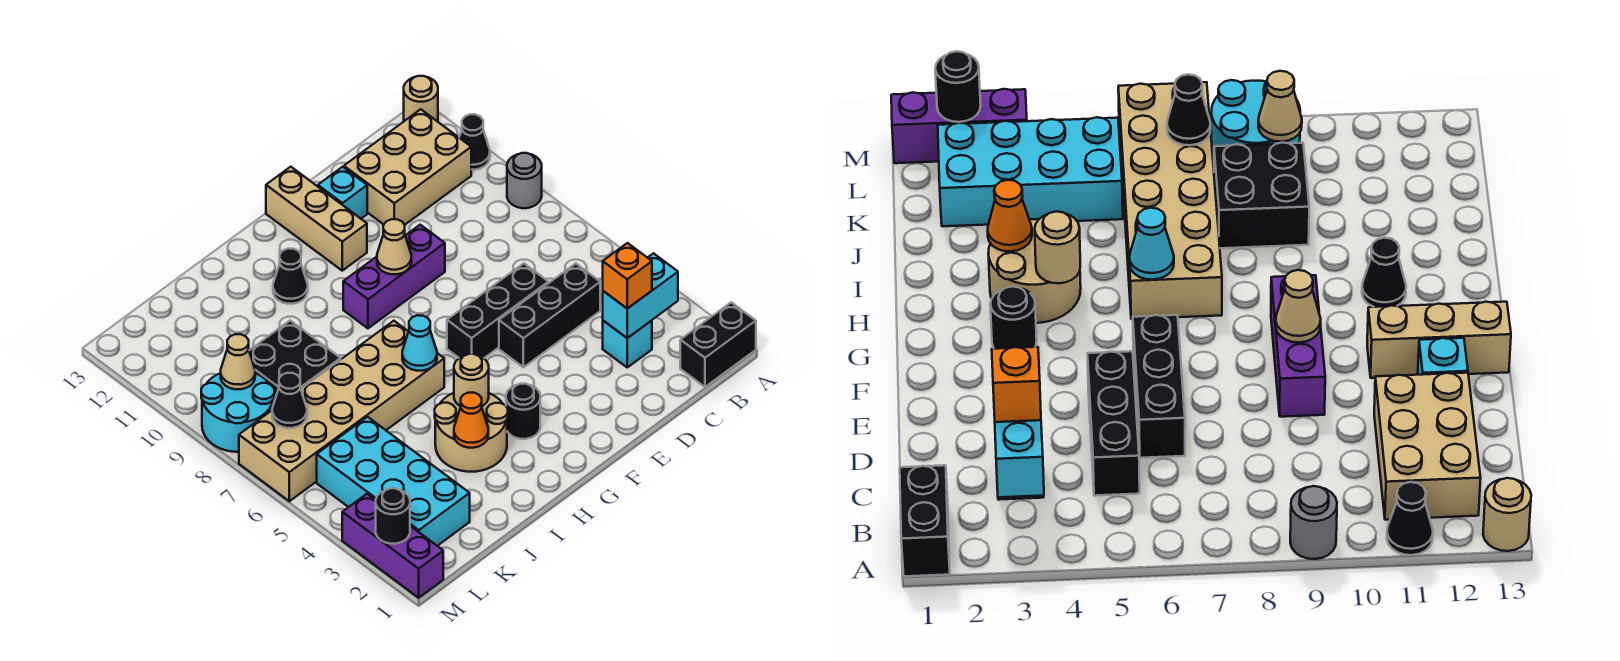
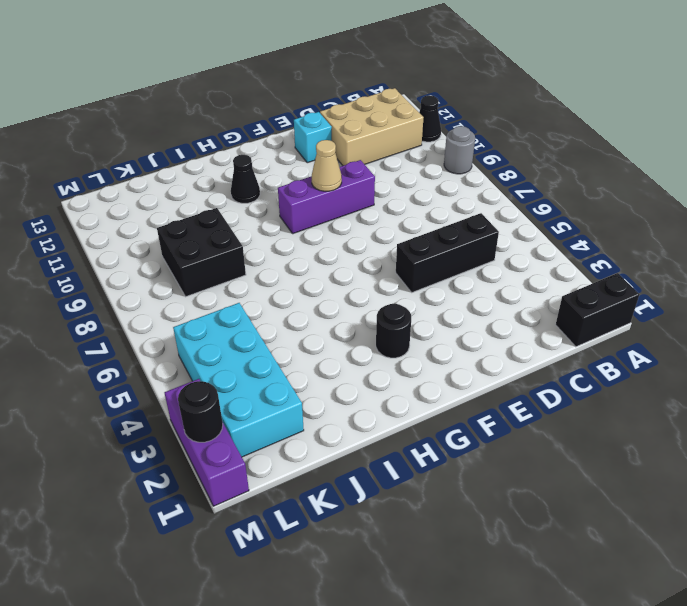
none -> tan round brick A13 level 1
none -> cyan brick C3 level 1
none -> black brick D6:F6 level 1

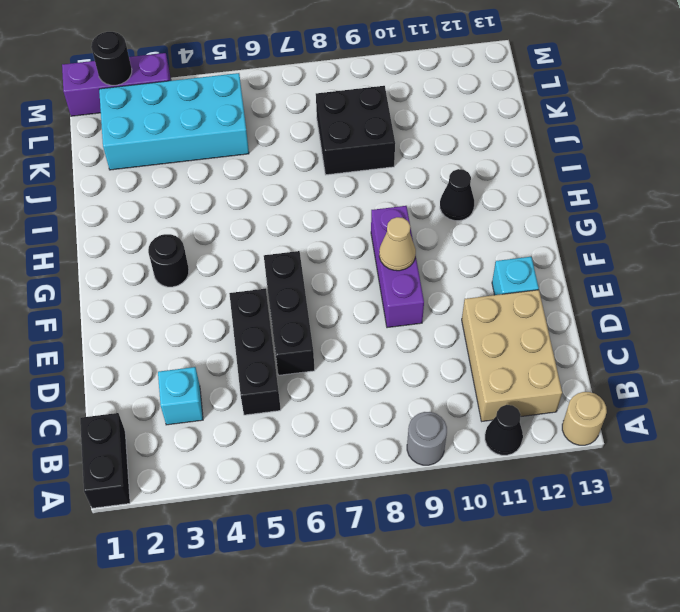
none -> tan brick F11:F13 level 1
none -> tan round brick H3:I4 level 1
none -> tan brick H6:M7 level 1

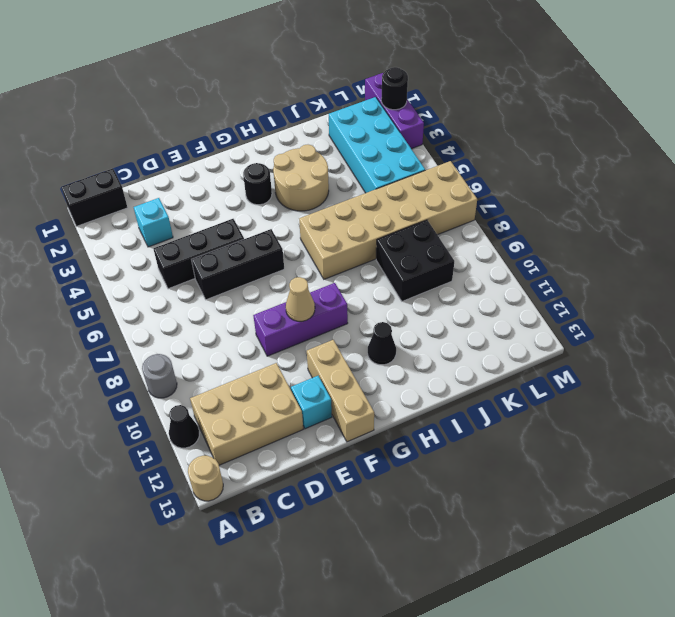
none -> cyan round brick L8:M9 level 1
none -> cyan brick B3:C3 level 2
none -> tan round brick H4 level 2

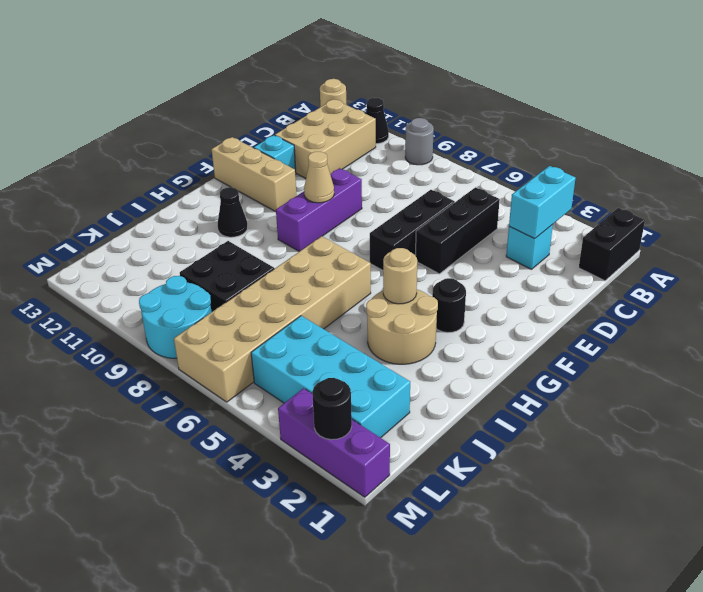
none -> cyan cone H6 level 2
none -> orange cone I3 level 2
none -> black cone L7 level 2

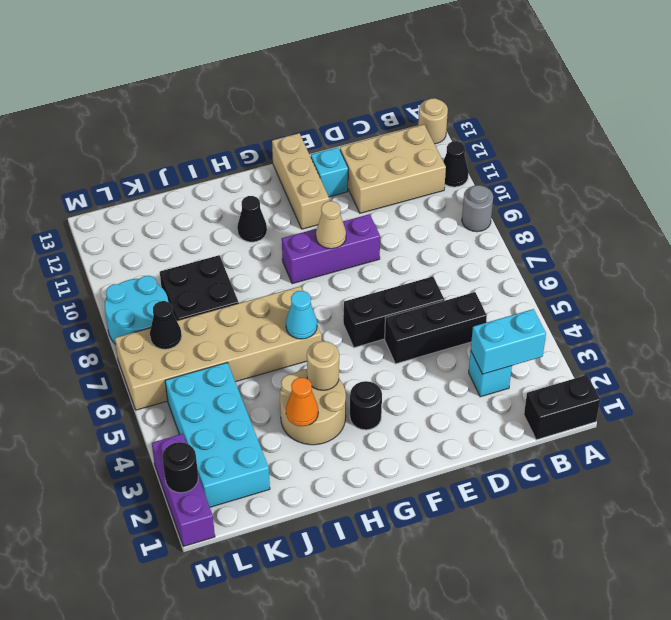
none -> tan cone L9 level 2
none -> orange brick C3 level 3

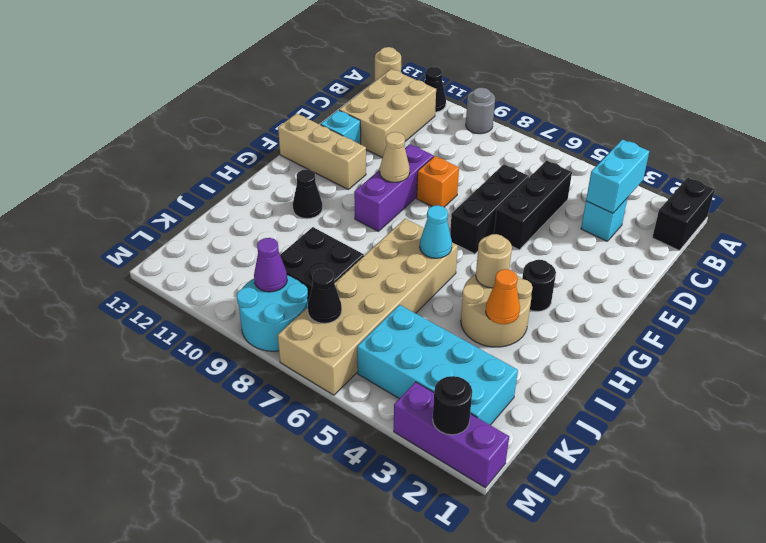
orange brick E8 level 1 -> orange brick C3 level 3
purple cone L9 level 2 -> tan cone L9 level 2

